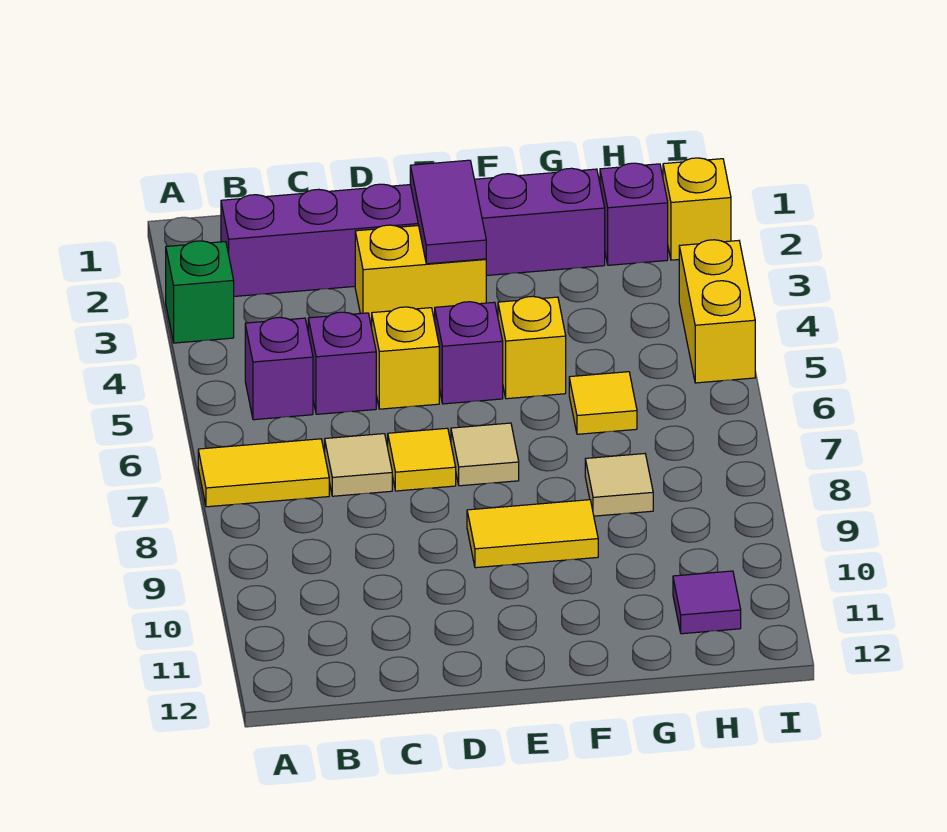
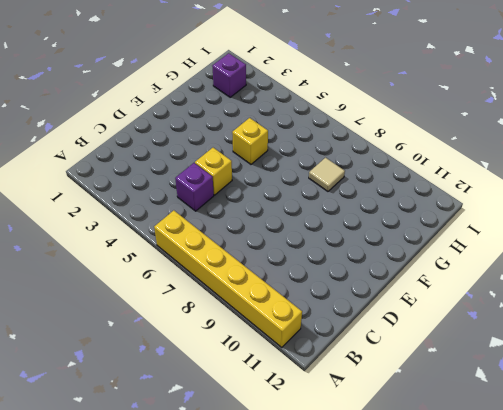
yellow brick A6:A11 level 1 -> yellow tile A7:B7 level 1
none -> green brick A3 level 1
none -> purple brick B2:G2 level 1
none -> purple brick B5 level 1

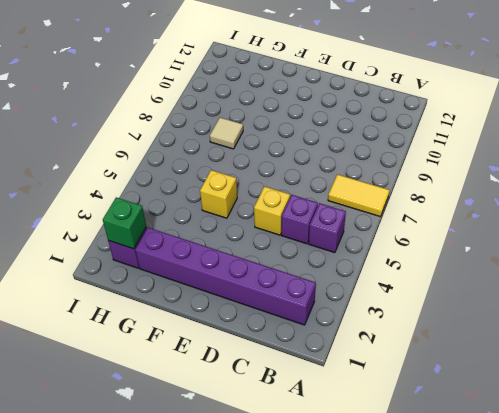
green brick H2 level 2 -> green brick A3 level 1
none -> tan tile C7 level 1
none -> yellow brick D3:E3 level 1
none -> yellow tile D7 level 1

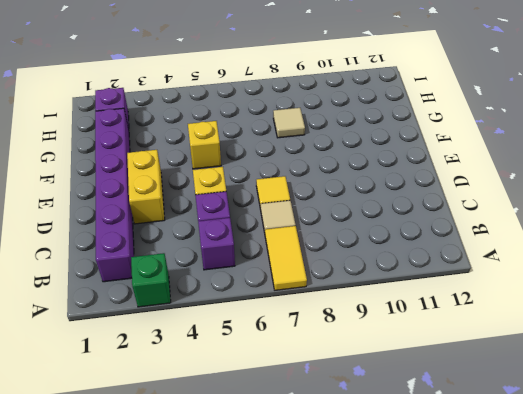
none -> purple brick E5 level 1
none -> tan tile E7 level 1
none -> yellow tile E9:F9 level 1

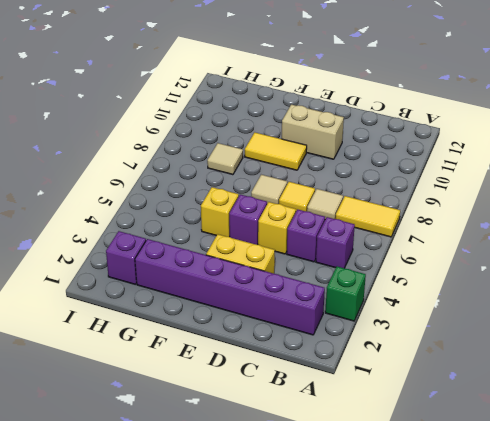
tan brick D10:E10 level 1 -> none
none -> yellow tile G6 level 1
none -> purple tile H11 level 1
none -> yellow brick I2 level 1

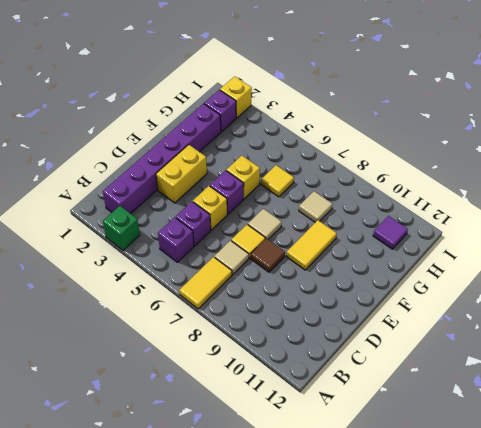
brown tile D8 level 1 -> none
none -> yellow brick I4:I5 level 1
none -> purple tile E2:E3 level 2

